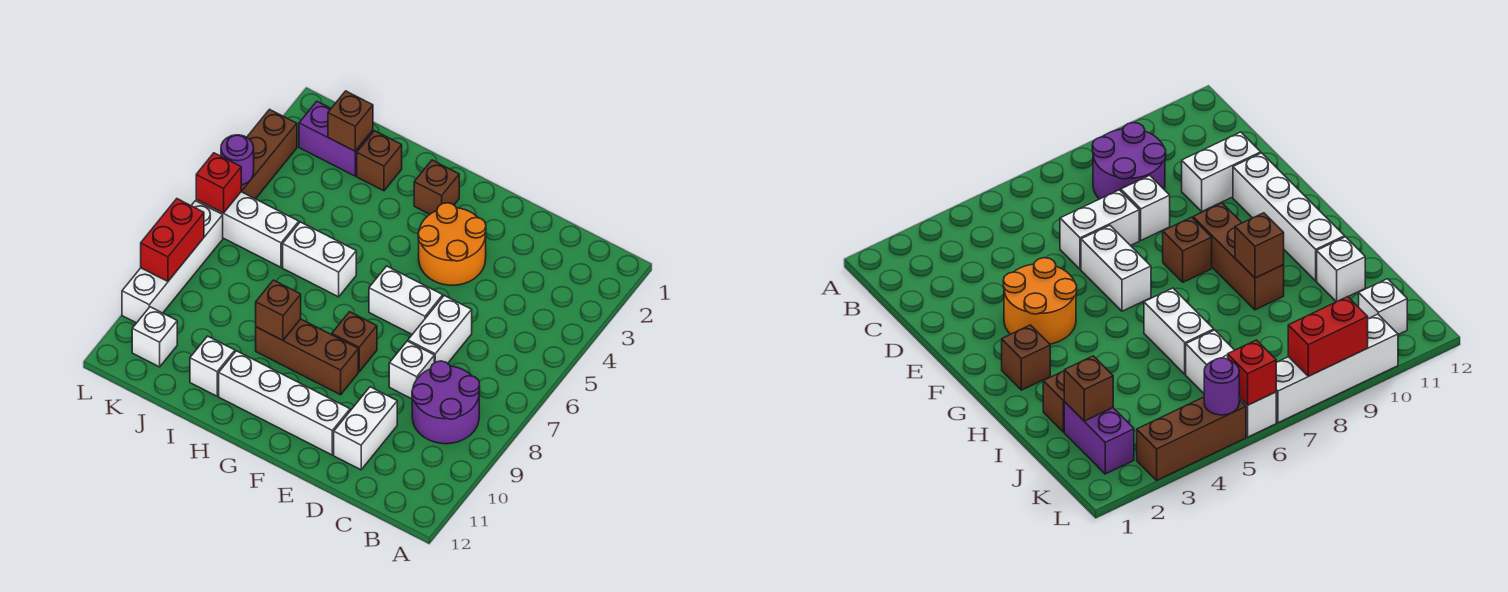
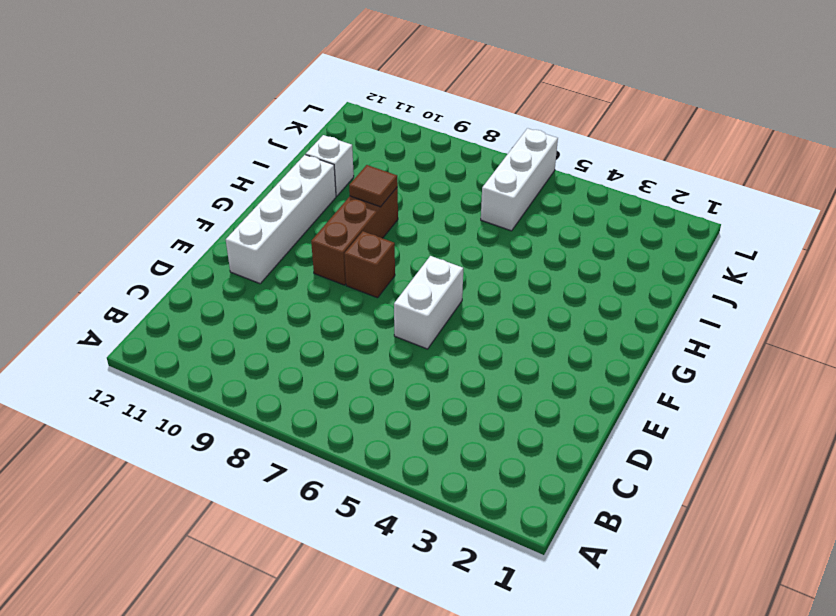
brown tile H9 level 2 -> brown brick H9 level 2
none -> purple round brick B8:C9 level 1
none -> white brick D6:D7 level 1
none -> white brick D8 level 1

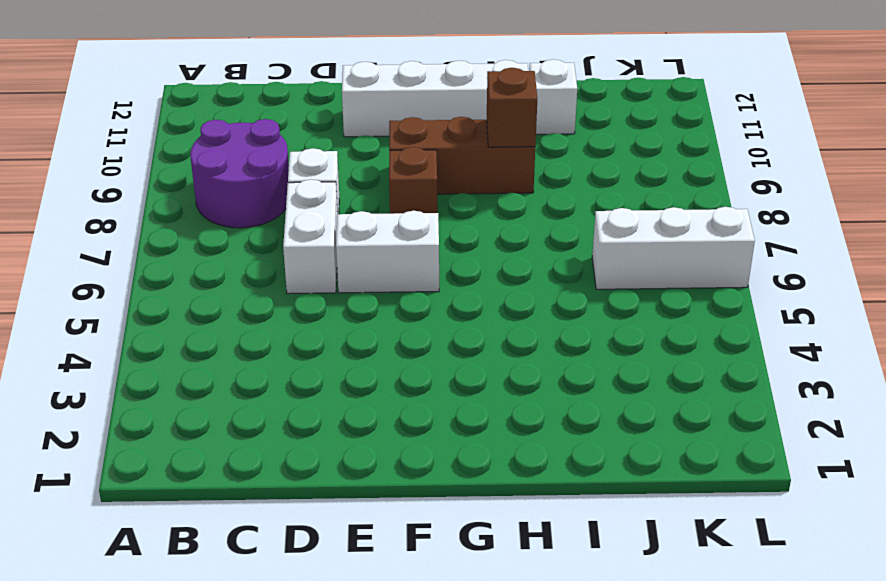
none -> white brick D10:D11 level 1
none -> orange round brick E3:F4 level 1
none -> brown brick G2 level 1

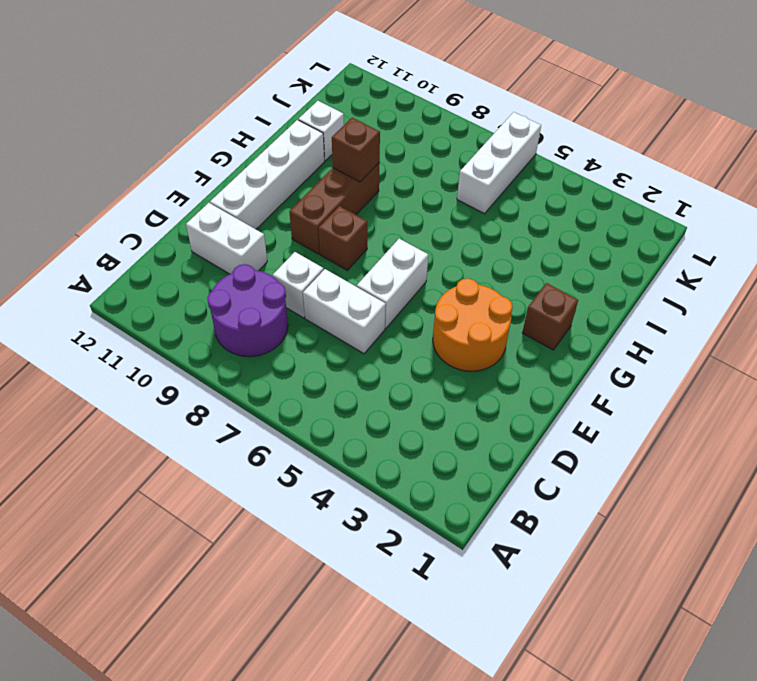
none -> white brick H6:I6 level 1
none -> brown brick I2 level 1
none -> purple brick J2:K2 level 1

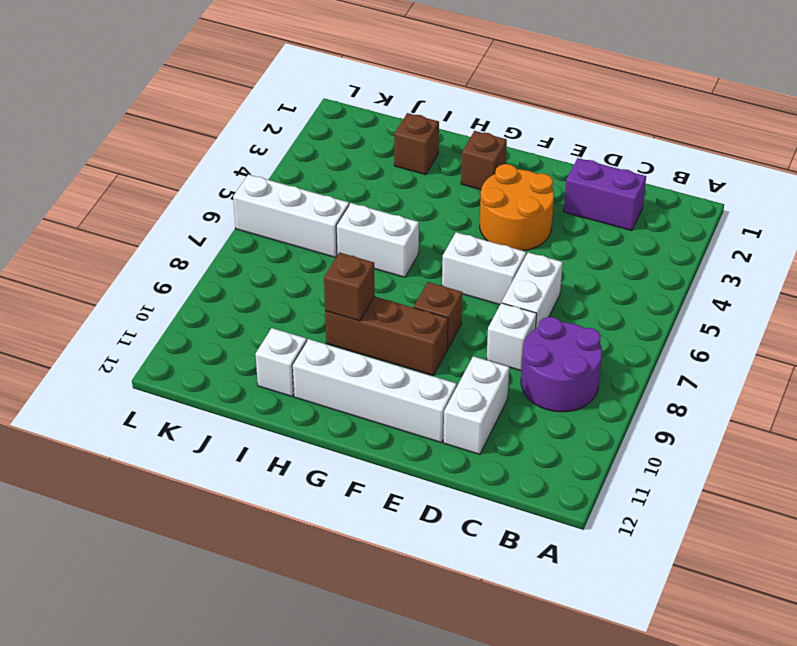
purple brick C2:D2 level 1 -> purple brick J2:K2 level 1
none -> white brick K11 level 1
none -> brown brick L3:L5 level 1
none -> white brick L7:L10 level 1

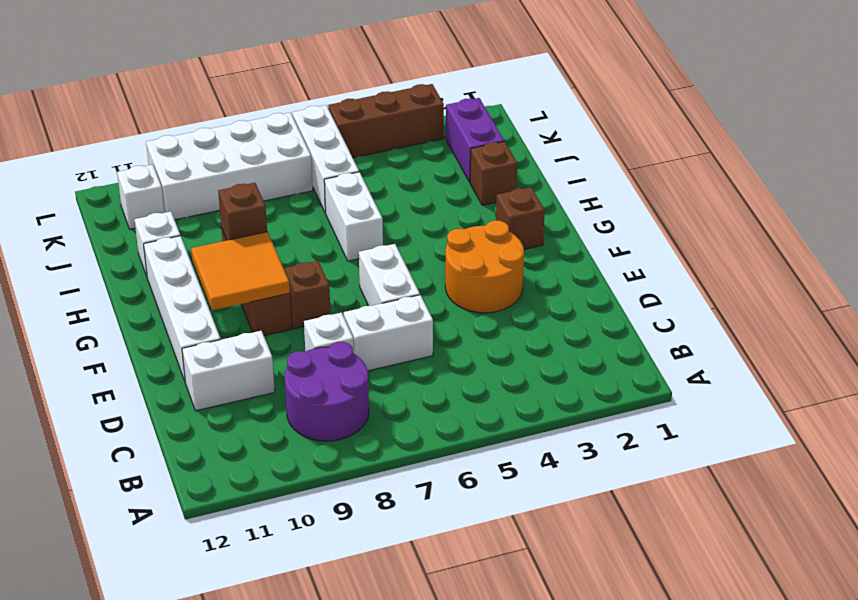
orange tile F9:G10 level 2 -> none
white brick K7:L10 level 1 -> white brick L7:L10 level 1
none -> brown brick J2 level 2
none -> purple round brick L5 level 2
none -> red brick L6 level 2

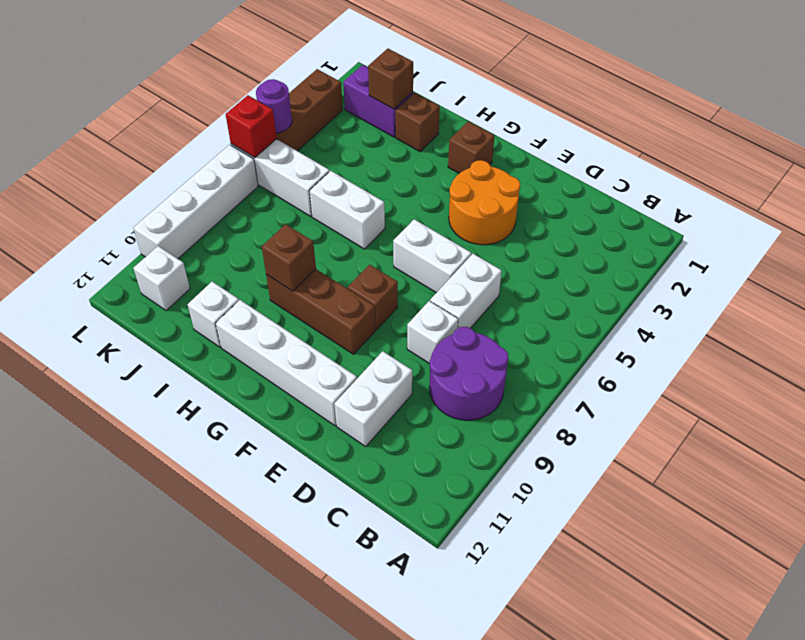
none -> red brick L8:L9 level 2

